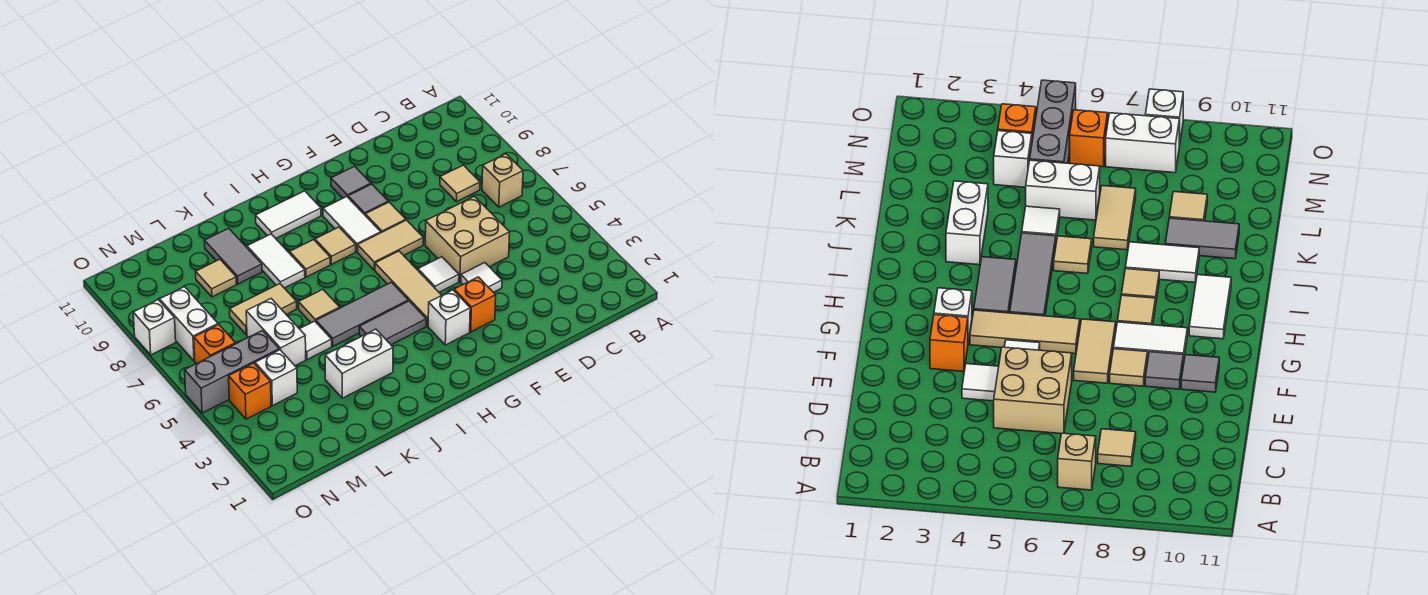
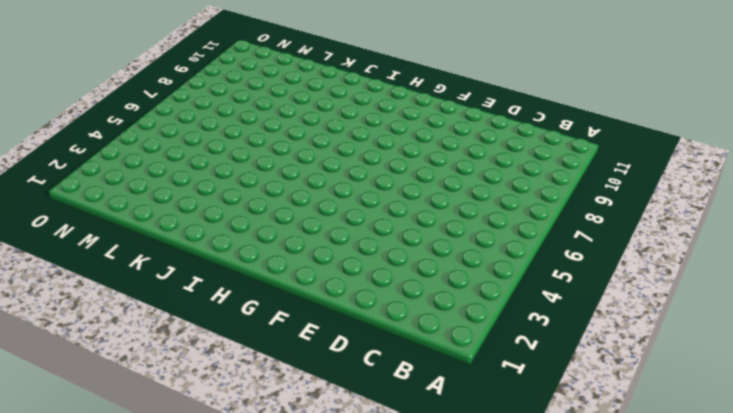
none -> tan brick B7 level 1
none -> tan tile C8 level 1
none -> tan brick D5:E6 level 1
none -> white tile E4 level 1

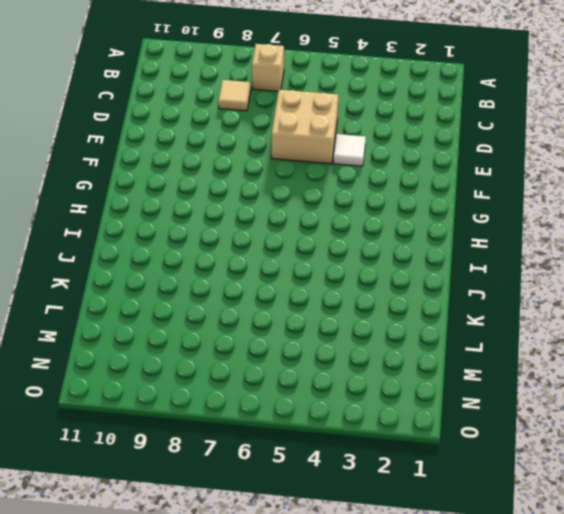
none -> orange brick F3 level 1
none -> white tile F5 level 1
none -> tan tile F7:G7 level 1
none -> tan tile F8 level 1

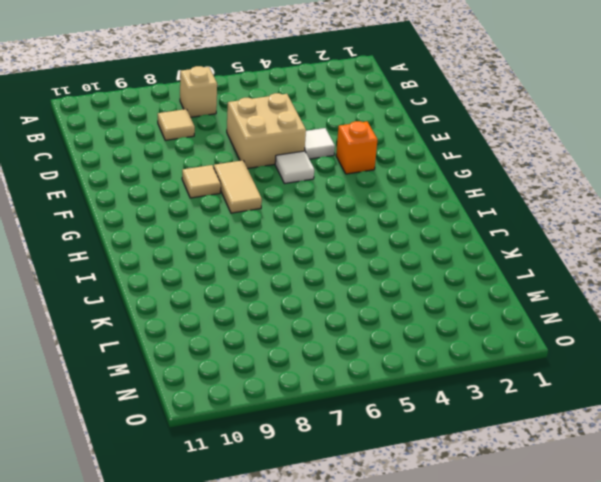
none -> grey tile F9 level 1
none -> grey tile F10 level 1
none -> white brick G3 level 1
none -> tan tile G4:G6 level 1

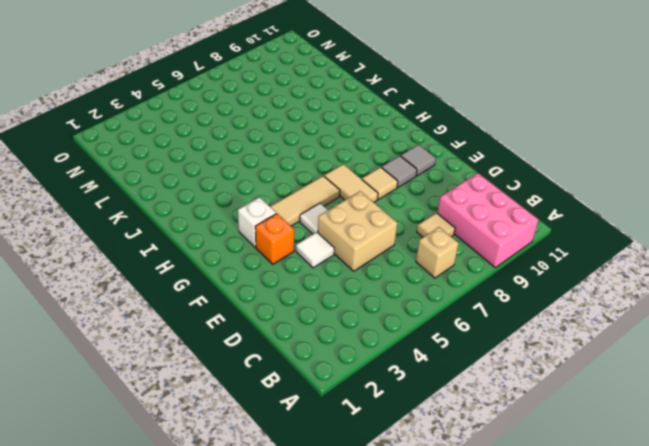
pink brick A9:C10 level 1 -> none
none -> white tile G8:G9 level 1
none -> grey tile H4:I4 level 1
none -> grey tile H5:J5 level 1
none -> tan tile H8 level 1

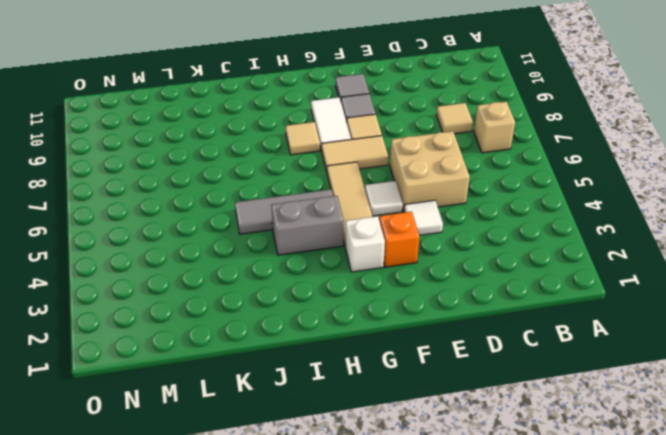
grey brick H4:I4 level 1 -> grey tile H4:I4 level 1
none -> white tile H10:I10 level 1
none -> tan tile I8 level 1
none -> white brick J3:K3 level 1
none -> tan tile J6 level 1

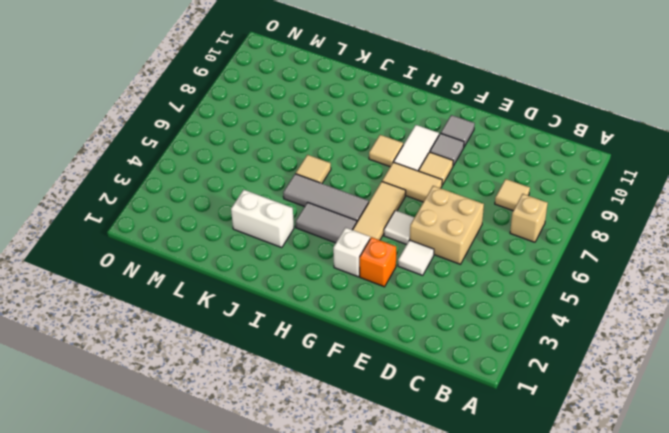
none -> white tile H10:I10 level 1
none -> tan tile I8 level 1
none -> white tile J8:J9 level 1
none -> white tile K5 level 1

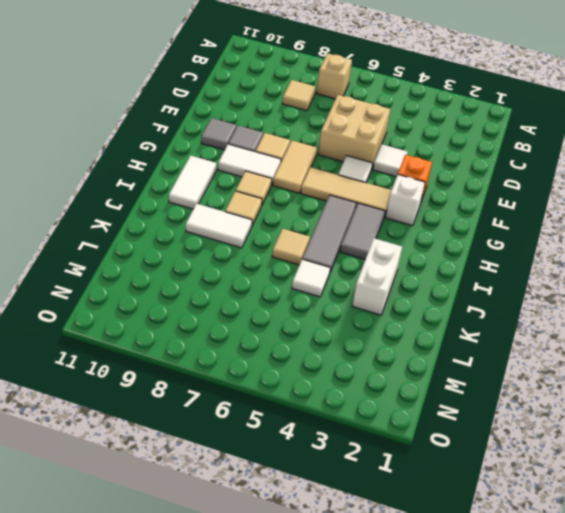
none -> tan tile K7:L7 level 1
none -> grey tile K9:K10 level 1
none -> white brick L5:L6 level 1
none -> tan tile L9 level 1

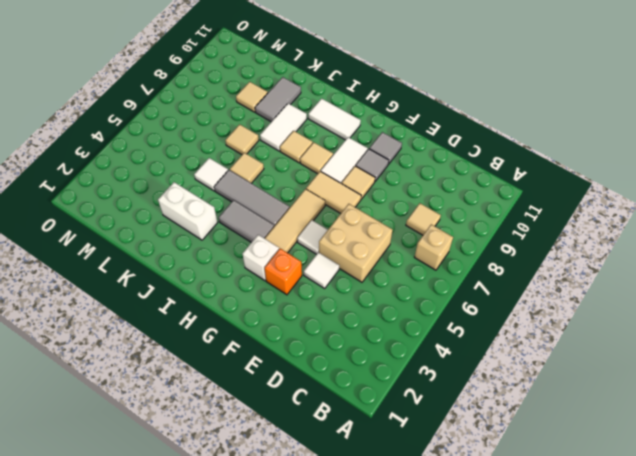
tan tile K7 level 1 -> tan tile K7:L7 level 1
none -> white brick L5:L6 level 1
none -> white brick M4 level 1
none -> grey brick M5:O5 level 1
none -> orange brick N4 level 1

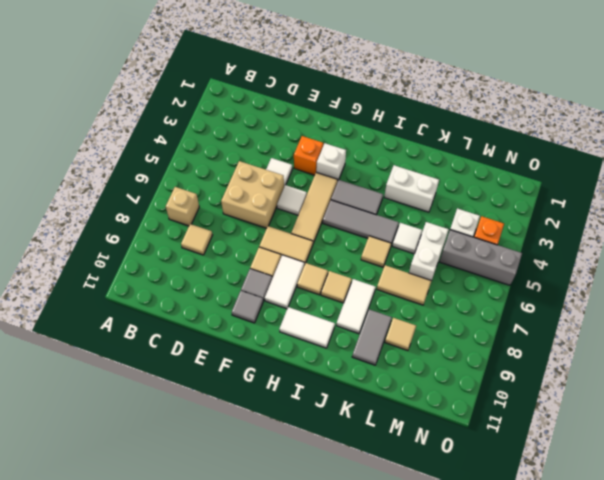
none -> orange brick N6 level 1
none -> white brick N7:N8 level 1
none -> white brick O8 level 1

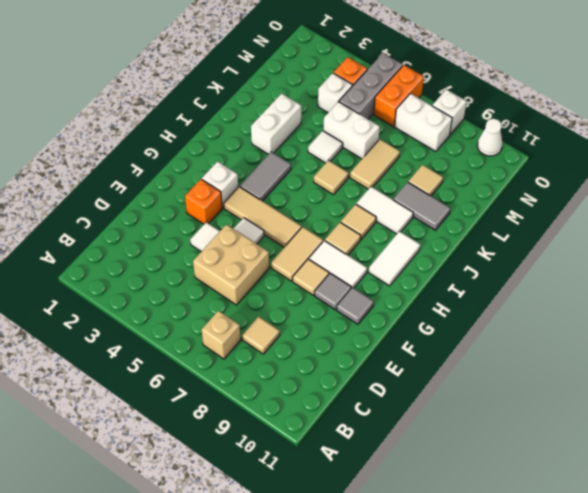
orange brick N6:O6 level 1 -> orange brick N6 level 1
white cone O10 level 1 -> none
none -> grey tile H5:J5 level 1

